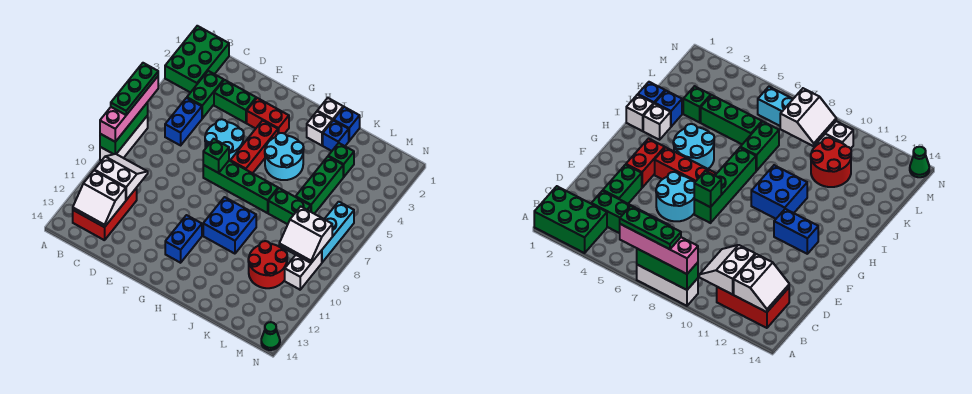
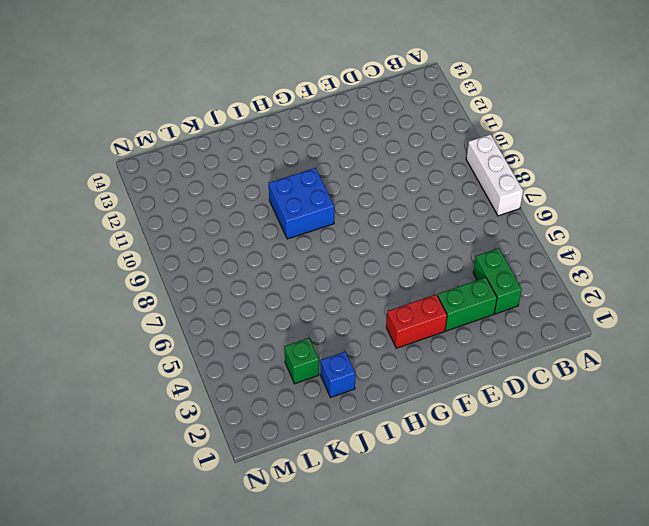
none -> green brick A1:B3 level 1
none -> red brick B11:C13 level 1
none -> blue brick C5:C6 level 1
none -> cyan round brick E5:F6 level 1

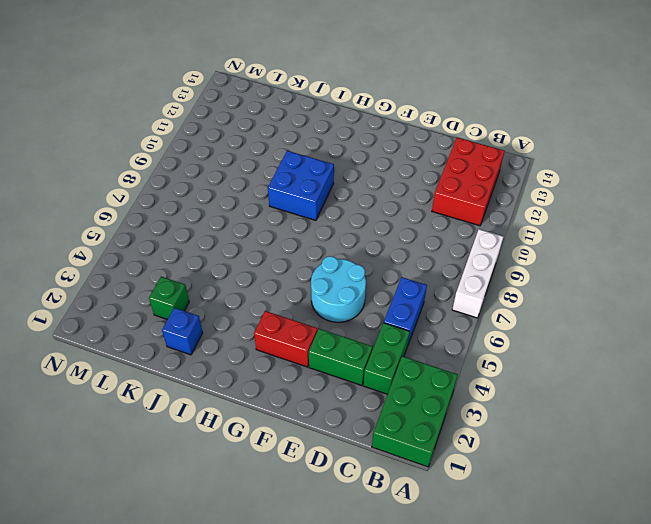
none -> green brick F7:I7 level 1
none -> red brick G4:G6 level 1
none -> blue brick G11:G12 level 1
none -> cyan round brick H4:I5 level 1

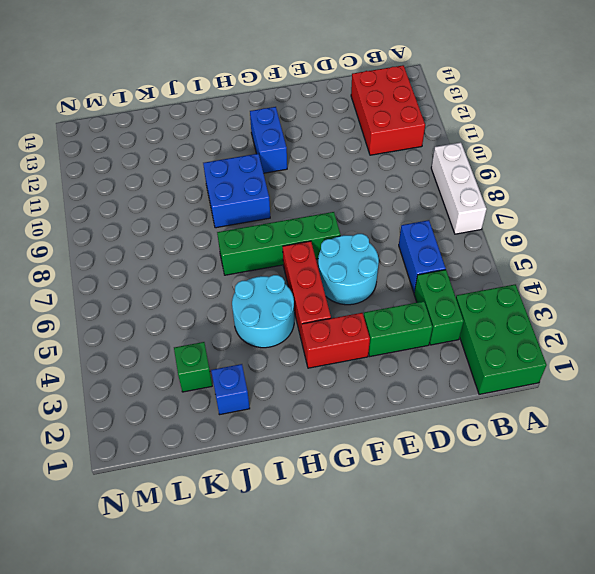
none -> white brick I1 level 1
none -> white brick I2 level 1
none -> blue brick J1 level 1
none -> green brick J7:K7 level 1

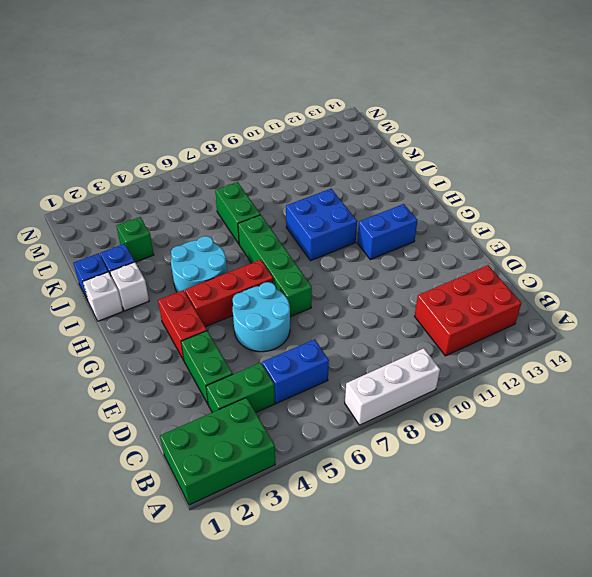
none -> green brick K4:K6 level 1
none -> red round brick K10:L11 level 1
none -> cyan brick M6:M8 level 1
none -> white brick M9:M10 level 1

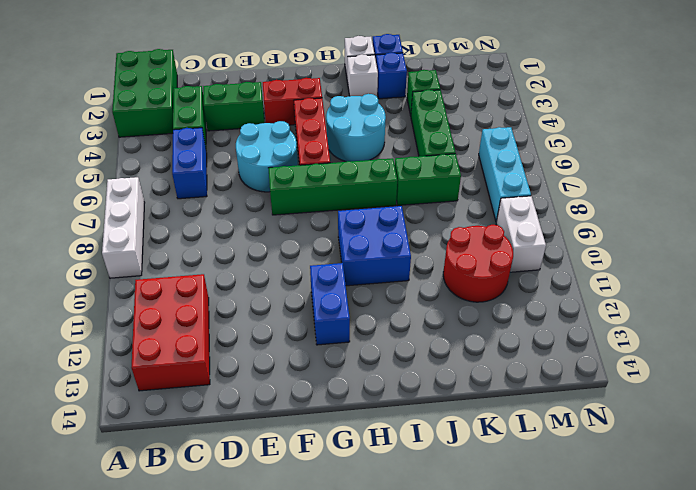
none -> green cone N14 level 1
none -> green brick A7:A9 level 2
none -> white slope B10:C11 level 2 top 11
none -> white slope B12:C13 level 2 top 12

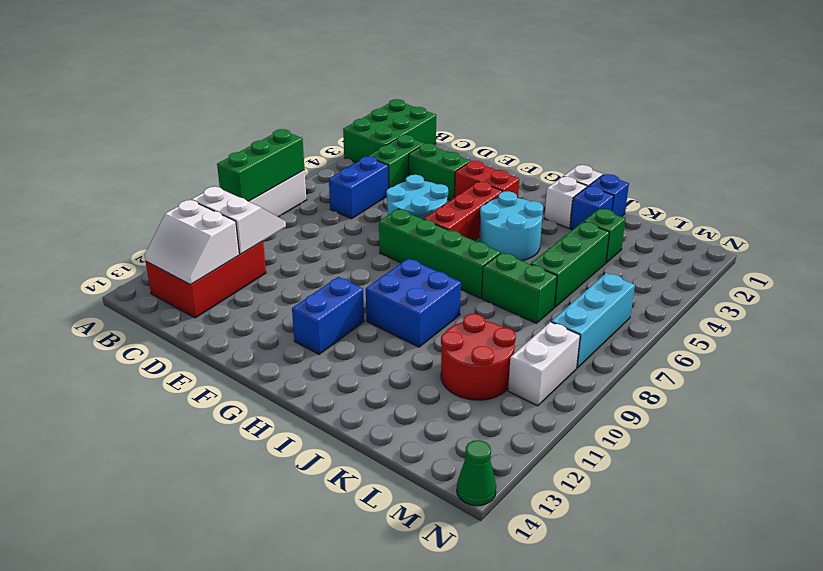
none -> green brick F7 level 2
none -> white slope L8:M9 level 2 top 8
none -> pink brick A6:A9 level 3
none -> green plate A6:A8 level 4

